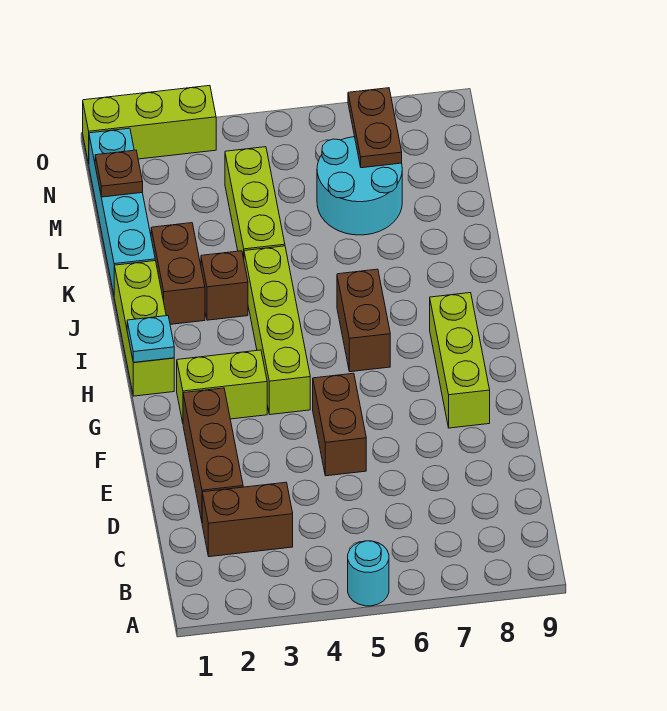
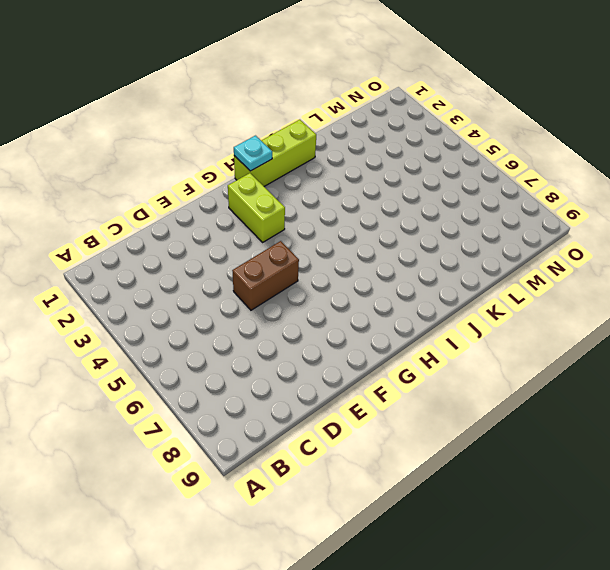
none -> cyan round brick A5 level 1
none -> brown brick C2:C3 level 1
none -> brown brick D2:F2 level 1

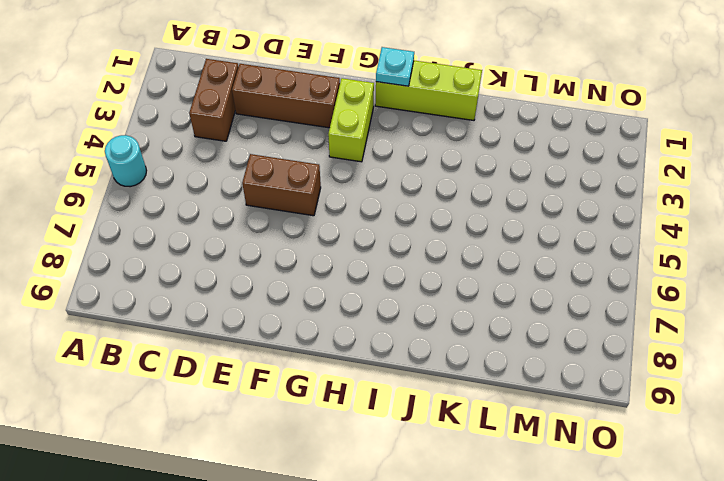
none -> lime brick F8:H8 level 1
none -> lime brick G4:J4 level 1
none -> brown brick H6:I6 level 1

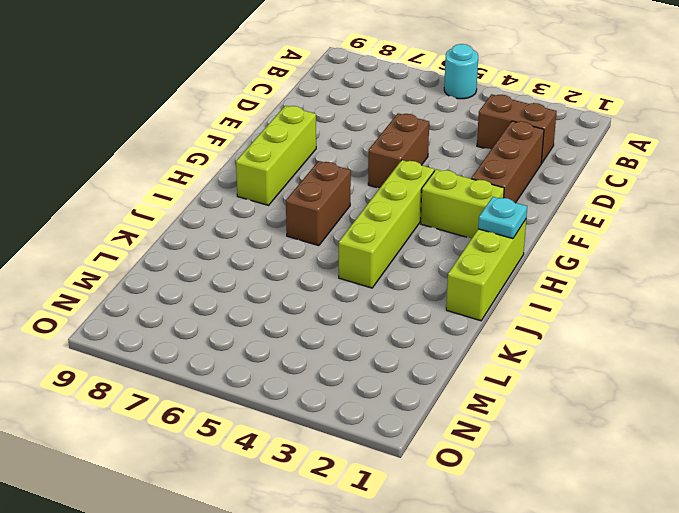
none -> brown brick J2:K2 level 1
none -> brown brick J3 level 1
none -> cyan brick K1:N1 level 1

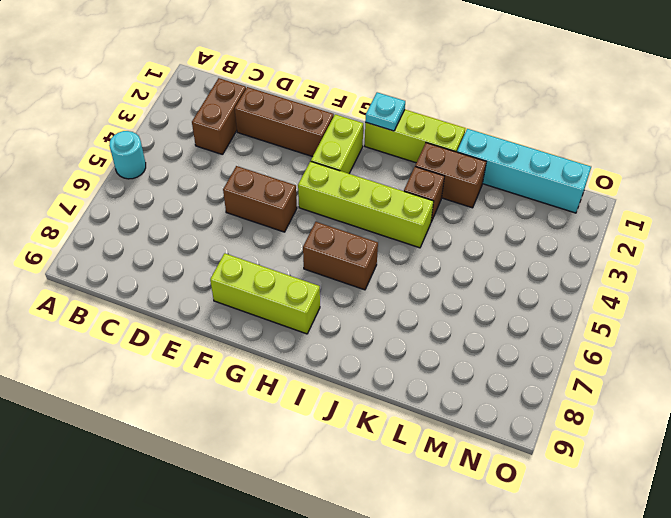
none -> lime brick K4:M4 level 1
none -> cyan round brick L6:M7 level 1
none -> lime brick O1:O3 level 1

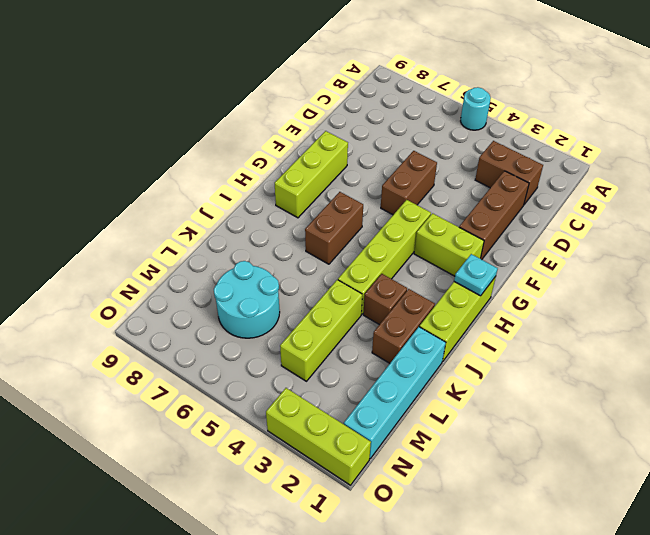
none -> brown plate M1 level 2
none -> brown plate M7:N7 level 2

